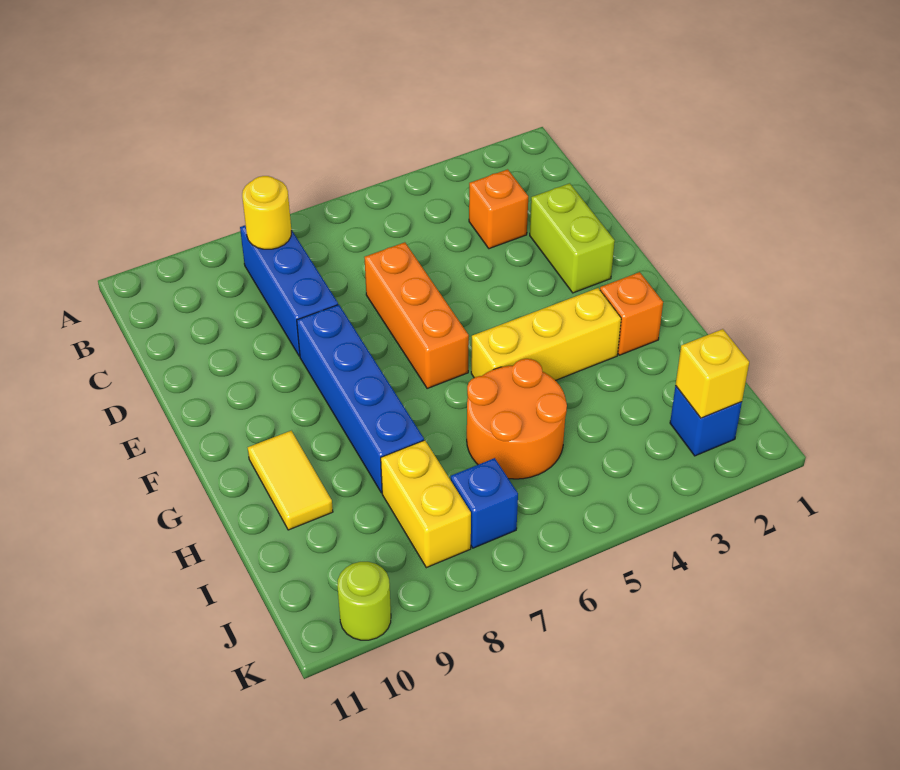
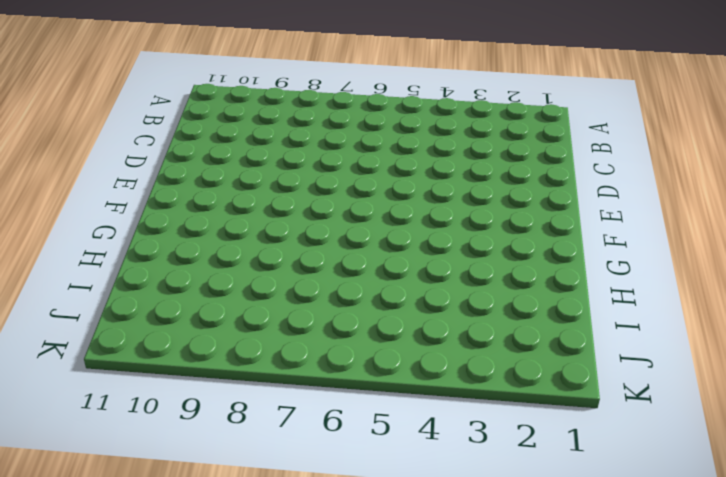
none -> blue brick B8:D8 level 1
none -> orange brick C3 level 1
none -> lime brick D2:E2 level 1

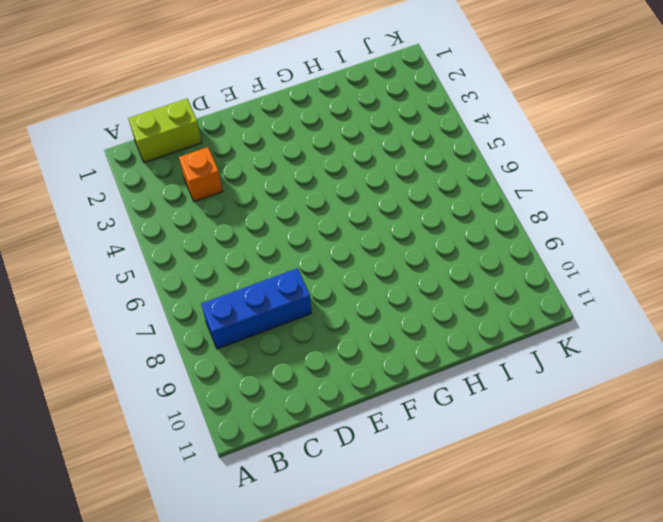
lime brick B1:C1 level 1 -> lime brick D2:E2 level 1
none -> orange brick D6:F6 level 1
none -> blue brick E8:H8 level 1
none -> orange brick G2 level 1

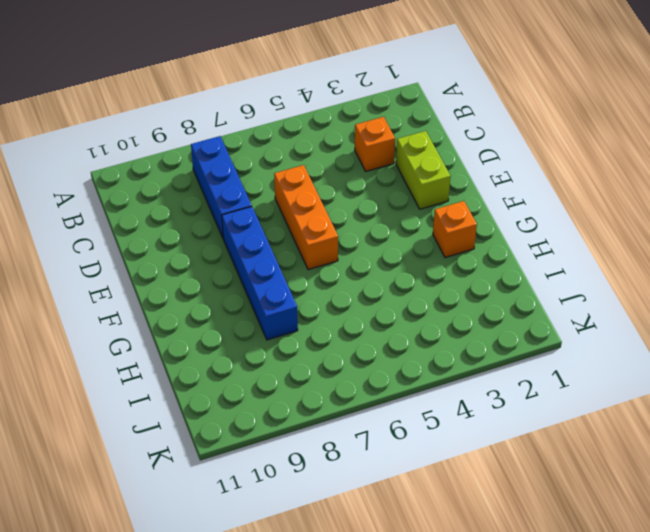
none -> yellow brick G3:G5 level 1
none -> yellow tile G10:H10 level 1
none -> orange round brick H5:I6 level 1

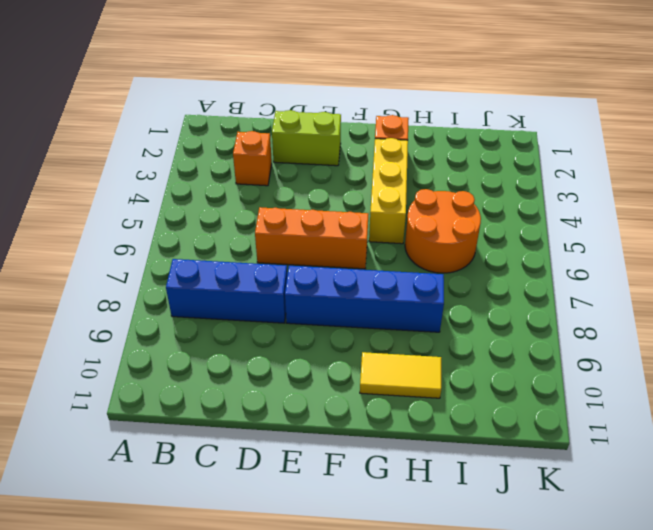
none -> yellow brick I8:J8 level 1
none -> blue brick J2 level 1
none -> blue brick J7 level 1

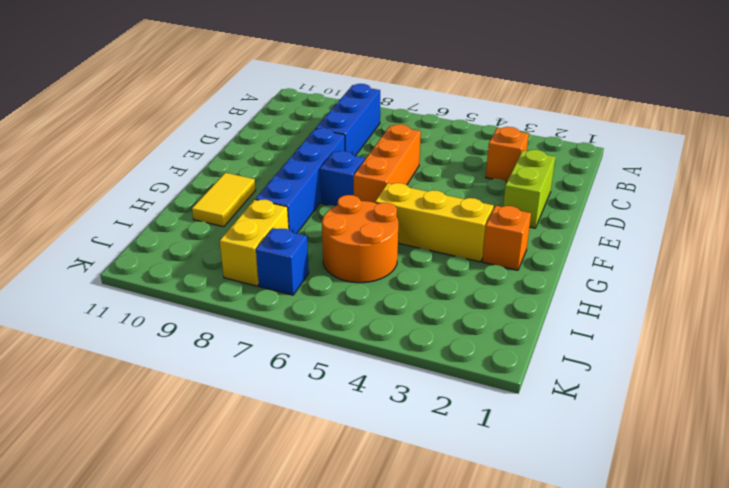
blue brick F7 level 1 -> blue brick J2 level 1
none -> lime round brick K10 level 1
none -> yellow round brick B8 level 2
none -> yellow brick J2 level 2

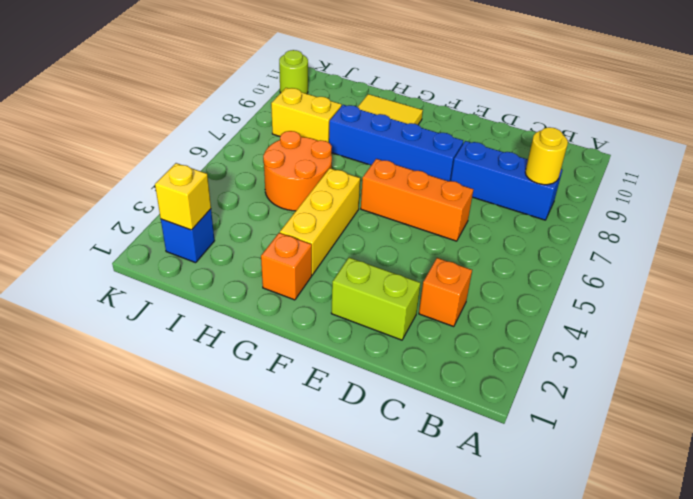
none -> blue brick J7 level 1

